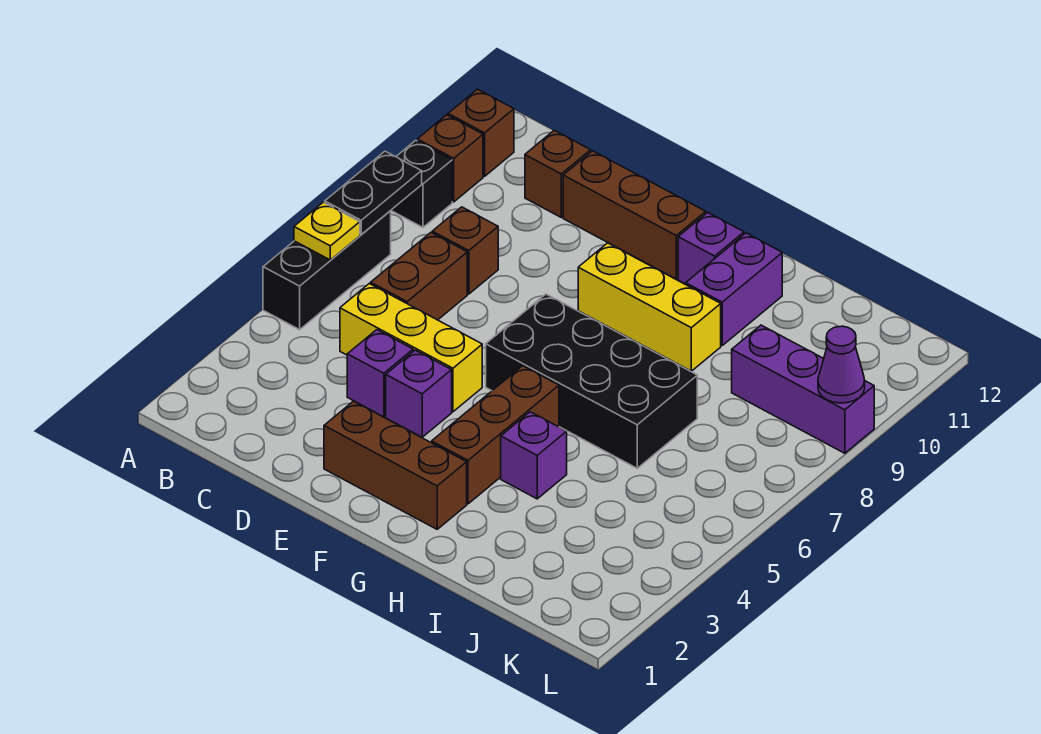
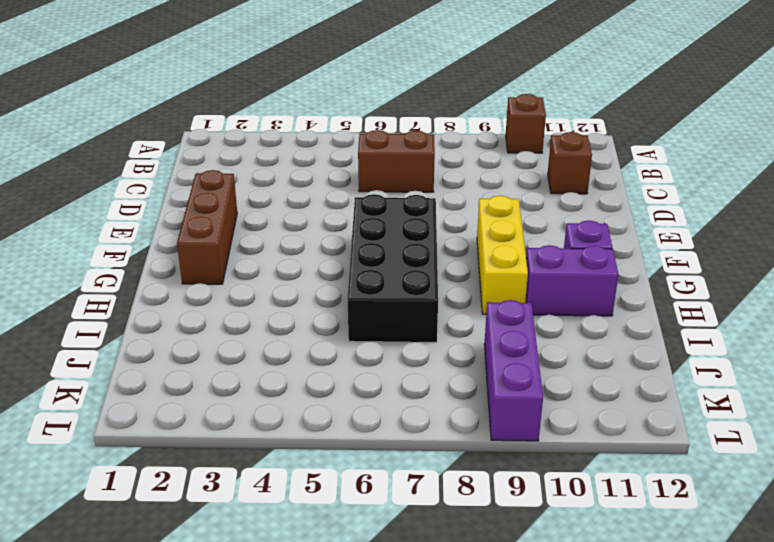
none -> black brick A5:A7 level 1
none -> black brick A9 level 1
none -> brown brick A11 level 1

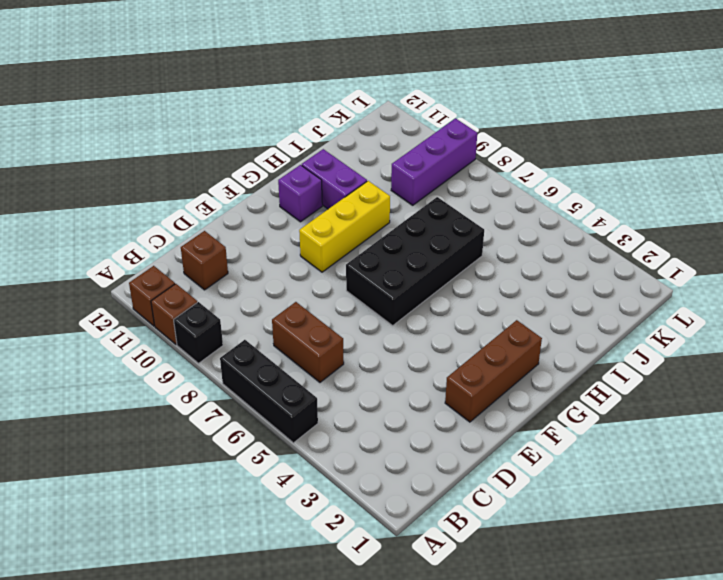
none -> yellow brick C5:E5 level 1
none -> brown brick C8 level 1
none -> purple brick D4 level 1

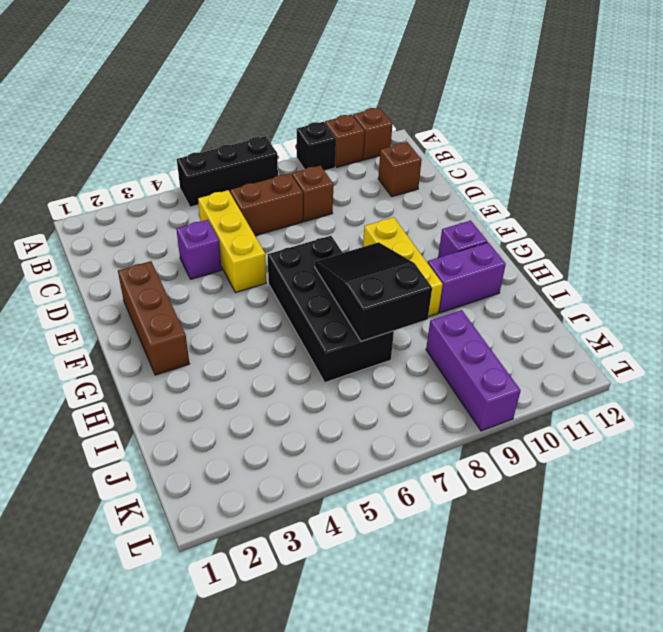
black slope G7:I8 level 2 top I -> none
none -> brown brick D11:F11 level 1
none -> purple brick E4 level 1
none -> brown brick G3:G5 level 1

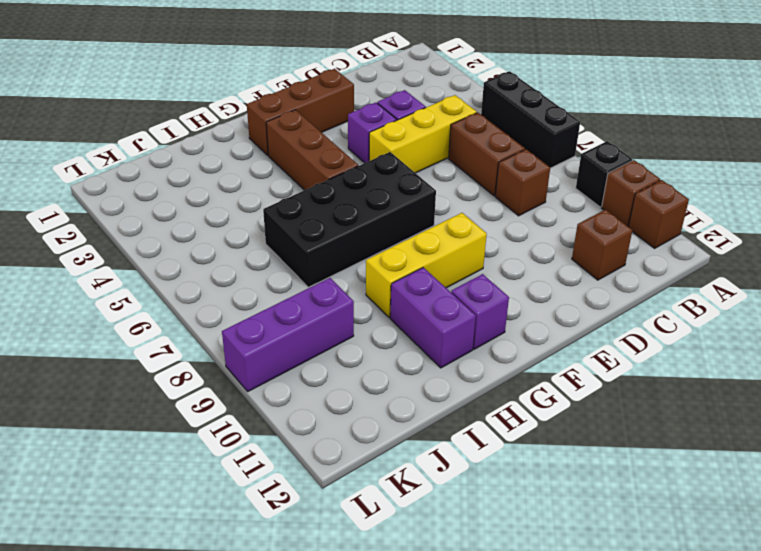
none -> brown brick D11:F11 level 1
none -> purple brick H4 level 1
none -> yellow plate A6 level 2

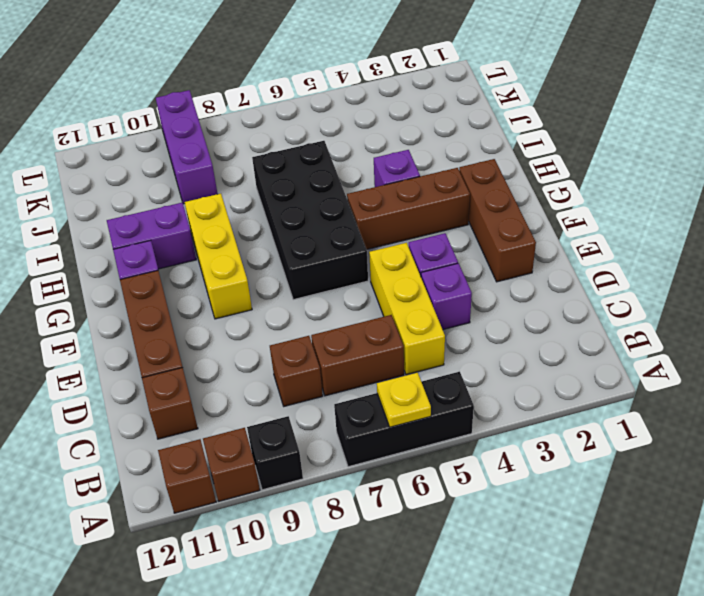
none -> black plate A7:A8 level 2
none -> purple cone L9 level 2

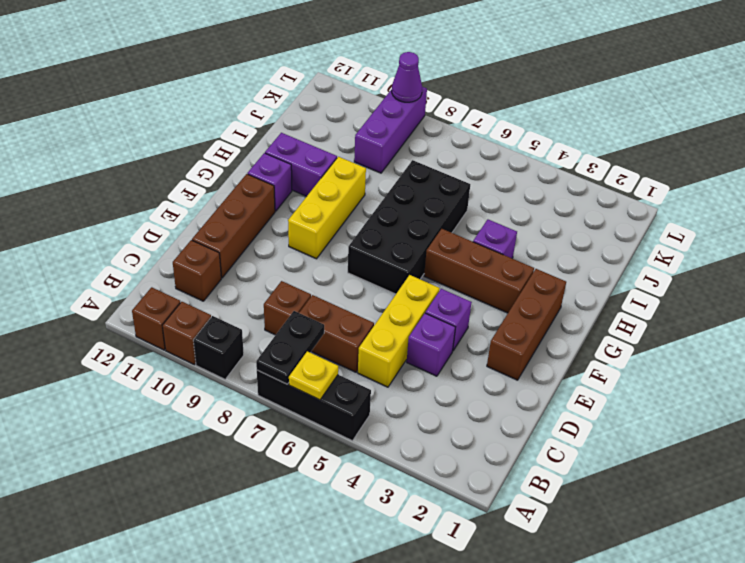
black plate A7:B7 level 2 -> black plate A7:A8 level 2

